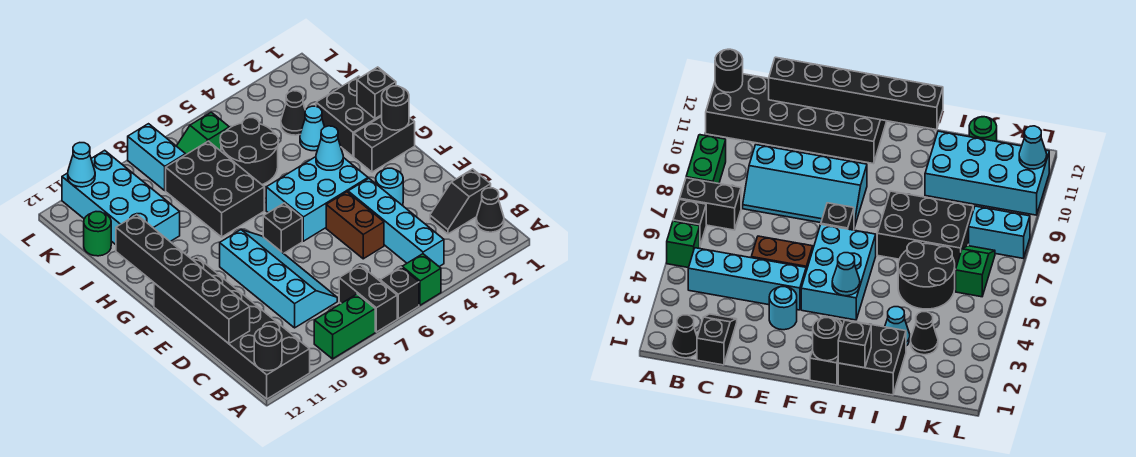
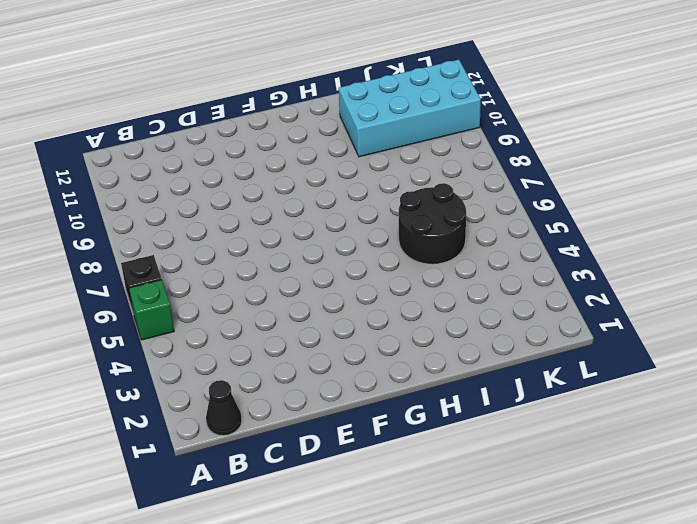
none -> black brick A7:B7 level 1
none -> green brick A8:A9 level 1
none -> black brick A11:F12 level 1

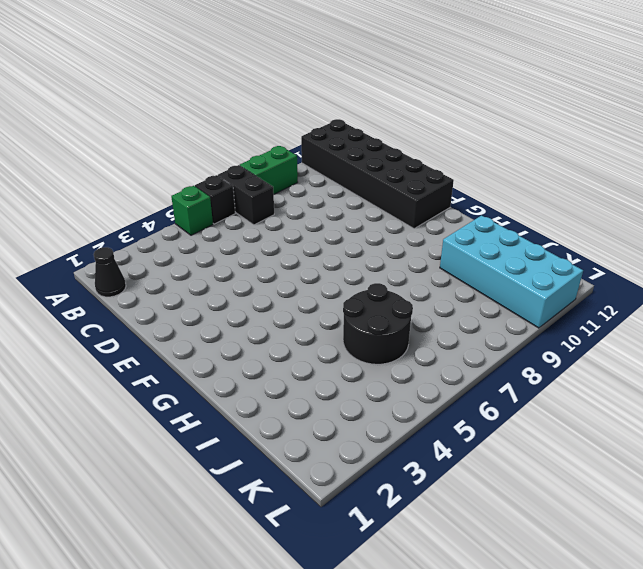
none -> cyan brick B4:E4 level 1
none -> black slope C1:C2 level 1 top 1
none -> cyan slope C8:F9 level 1 top 9

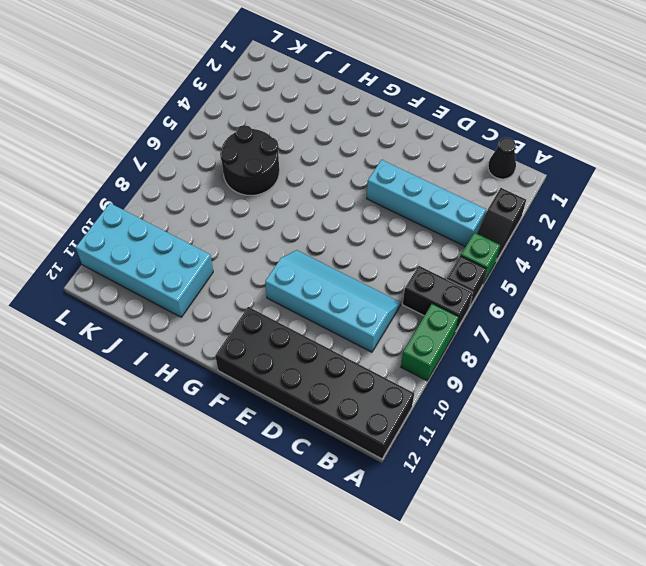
black slope A3:A4 level 1 top 3 -> black slope C1:C2 level 1 top 1
none -> brown brick D5:E5 level 1
none -> cyan round brick E3 level 1
none -> cyan brick F4:G6 level 1

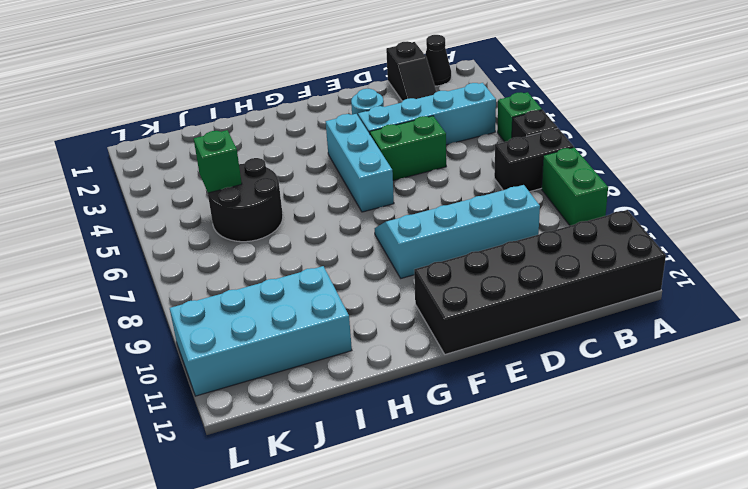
green brick D5:E5 level 1 -> brown brick D5:E5 level 1
cyan brick F4:F6 level 1 -> cyan brick F4:G6 level 1
green brick J5 level 2 -> none
none -> black brick F7 level 1
none -> black brick G1:G2 level 1
none -> black brick H1:I2 level 1

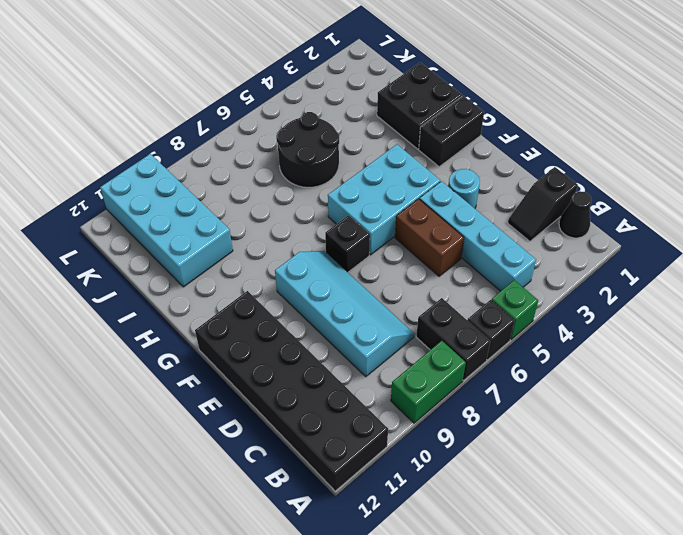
none -> black brick H7:J8 level 1
none -> cyan cone I3 level 1
none -> black cone J3 level 1

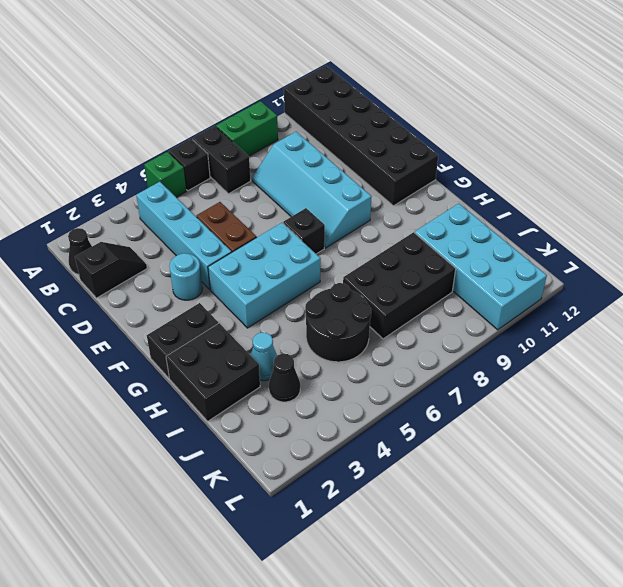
black brick I7:J9 level 1 -> black brick H7:J8 level 1
none -> green round brick J12 level 1
none -> green slope K6:K7 level 1 top 6
none -> cyan brick K8:L8 level 1

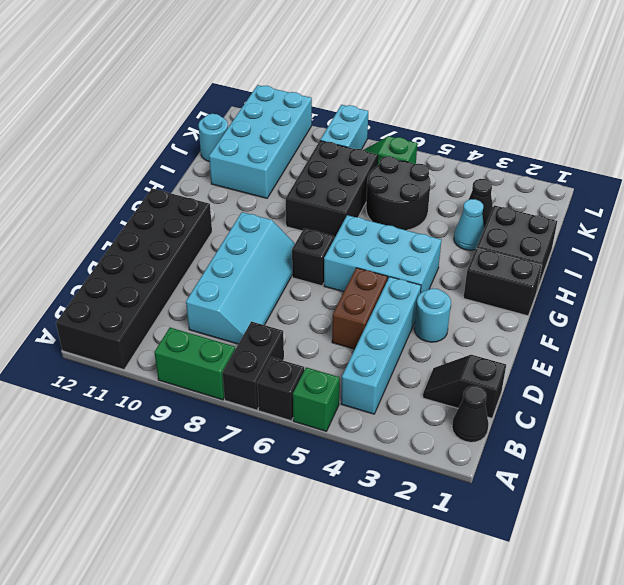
cyan round brick J12 level 1 -> green round brick J12 level 1
none -> black round brick A12 level 2
none -> black brick C12:H12 level 2
none -> black round brick G1 level 2

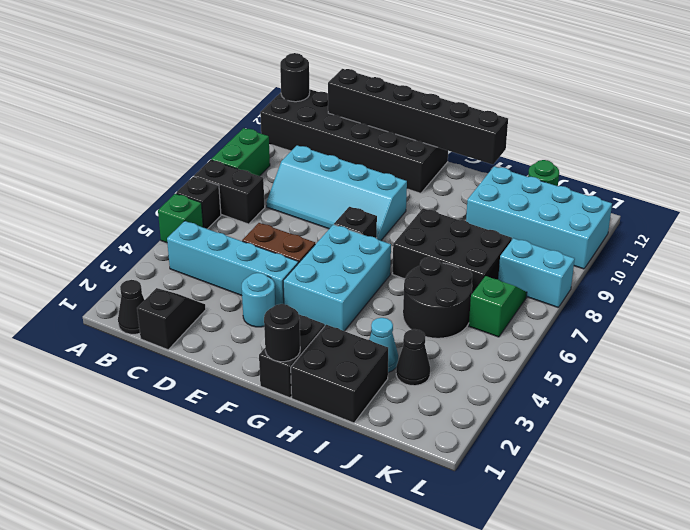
none -> cyan cone G4 level 2
none -> black brick H1 level 2
none -> cyan cone L11 level 2

